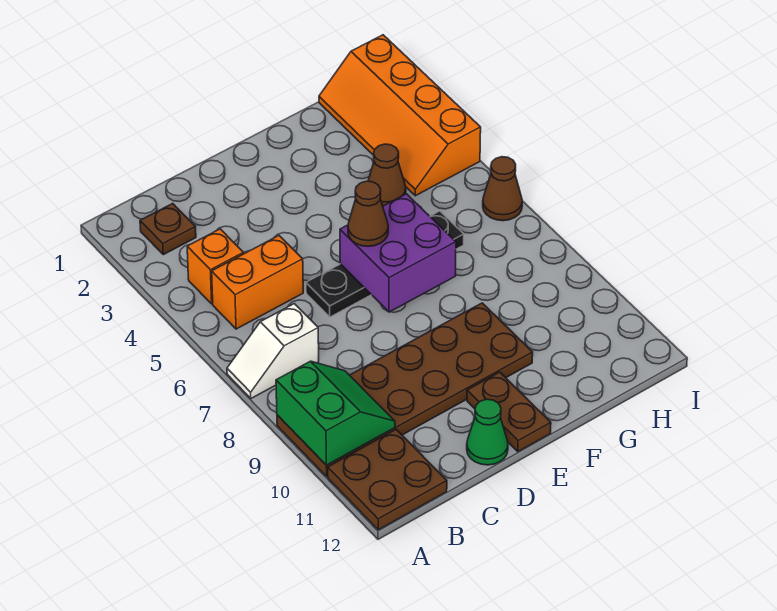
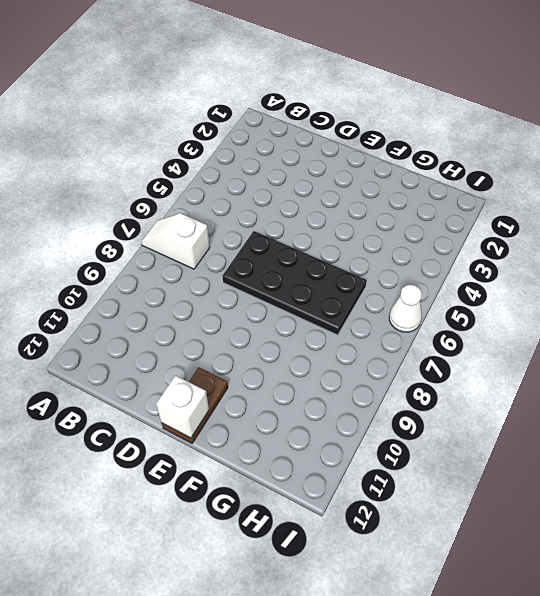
black plate D6:G7 level 1 -> black plate D6:G6 level 1
white brick E12 level 2 -> none
white cone I6 level 1 -> brown cone I6 level 1
none -> brown plate A9:F10 level 1
none -> brown plate A11:B12 level 1
none -> brown plate B2 level 1

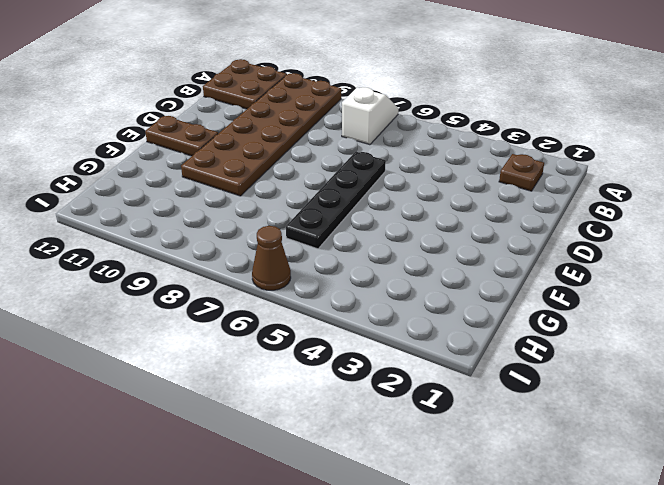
none -> orange brick B4 level 1
none -> orange brick B5:C5 level 1
none -> green cone D12 level 1

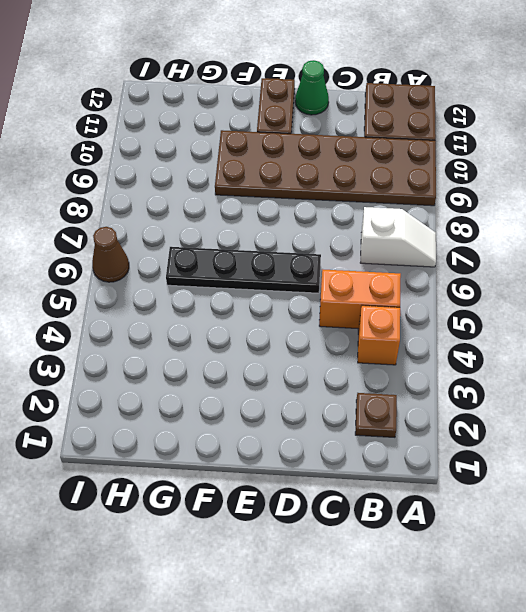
none -> brown cone G4 level 1
none -> orange slope H1:I4 level 1 top I
none -> green slope A9:B10 level 2 top A

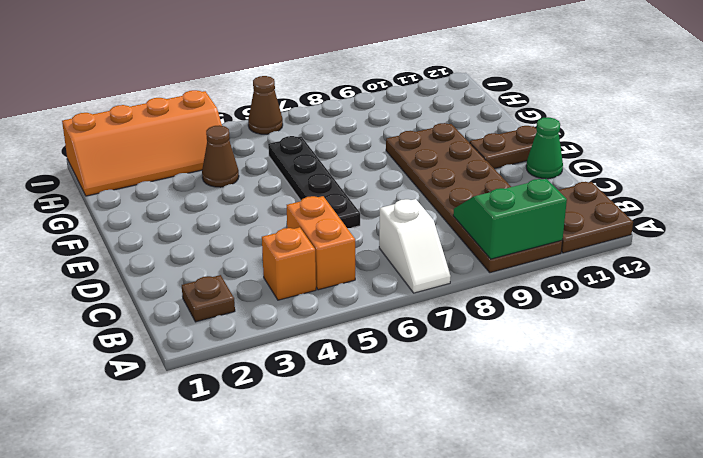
none -> purple brick E6:F7 level 2
none -> brown cone E6 level 3

